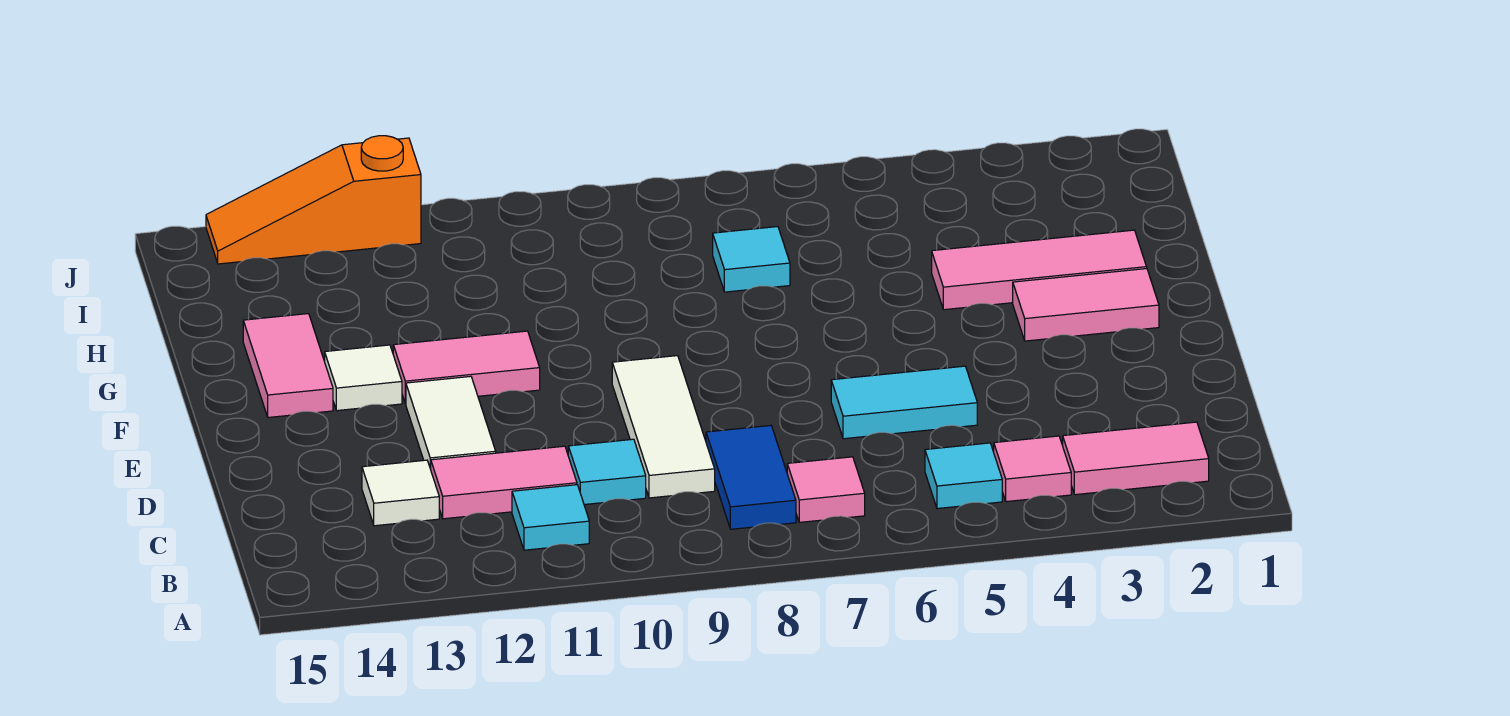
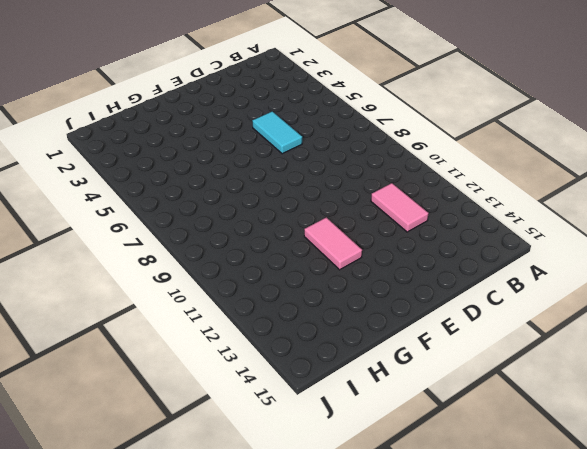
none -> pink tile B2:B3 level 1
none -> pink tile B4 level 1
none -> cyan tile B5 level 1

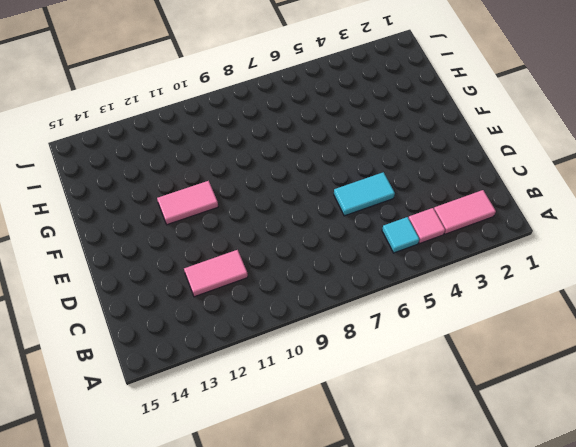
none -> pink tile B7 level 1
none -> blue tile B8:C8 level 1
none -> cyan tile B11 level 1

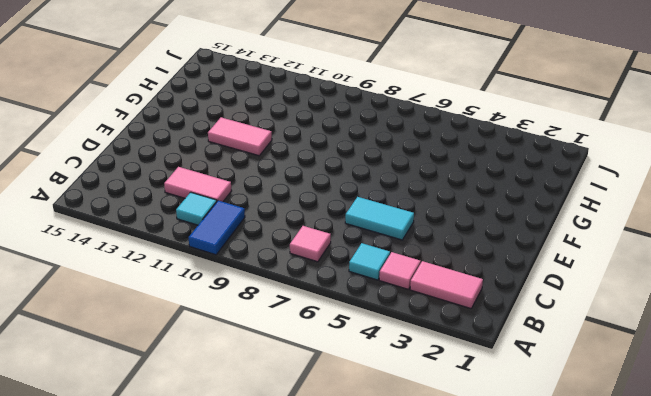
blue tile A10:B10 level 1 -> blue tile B8:C8 level 1
none -> white tile C9:E9 level 1
none -> cyan tile C10 level 1
none -> white tile C13 level 1

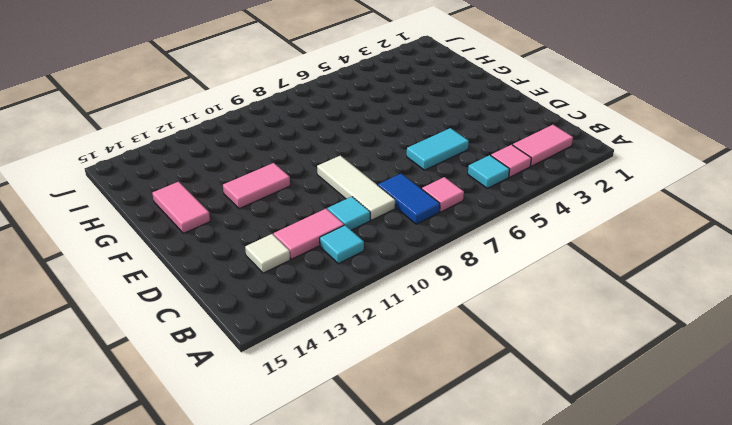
none -> white tile D12:E12 level 1
none -> pink tile F2:F3 level 1
none -> white tile F13 level 1

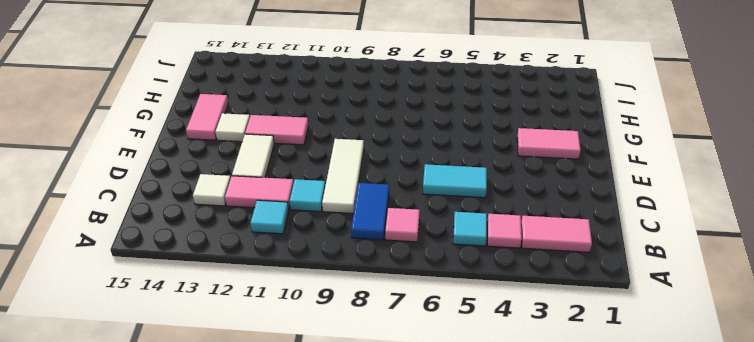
none -> pink tile G2:G4 level 1
none -> cyan tile H7 level 1
none -> orange slope J12:J14 level 1 top 12

